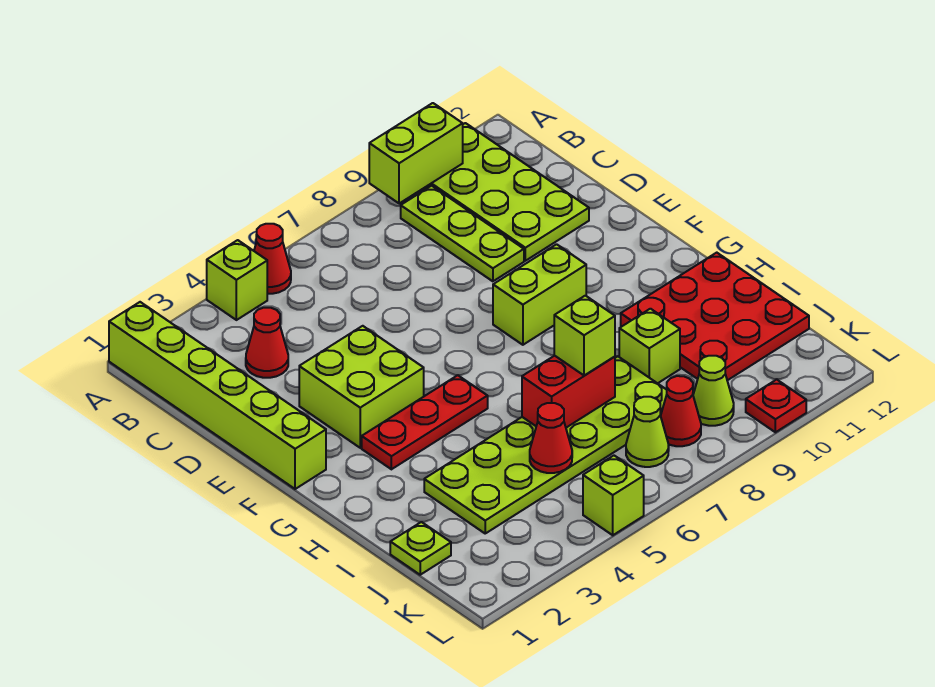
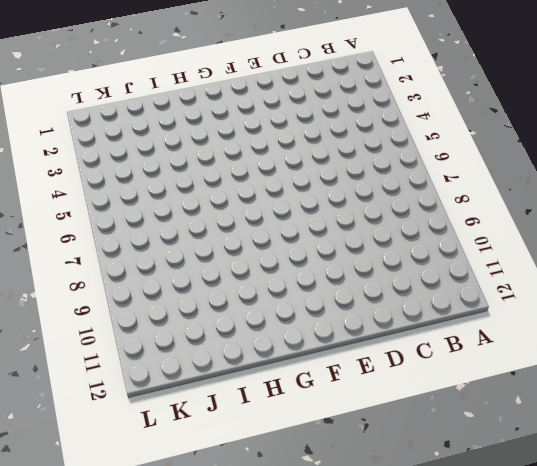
none -> lime brick A1:F1 level 1
none -> lime brick A4 level 1
none -> red cone A5 level 1

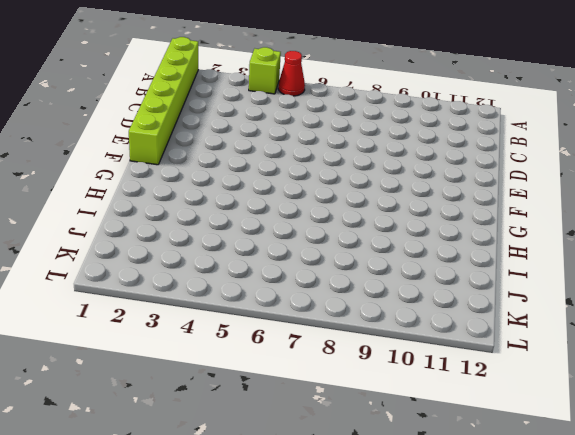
none -> lime plate A10:D11 level 1
none -> lime plate B9:D9 level 1
none -> red cone C3 level 1

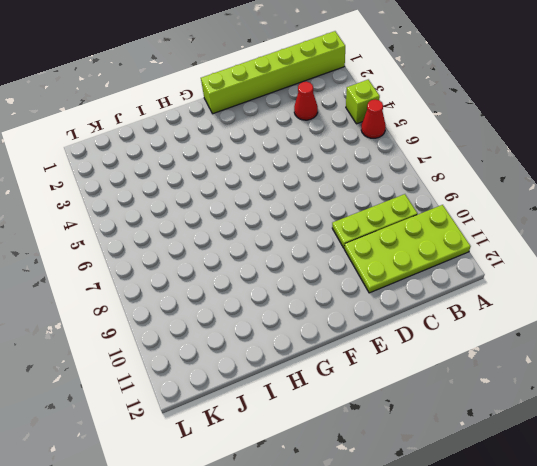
none -> lime brick E3:F4 level 1
none -> lime brick F8:F9 level 1
none -> red plate G3:G5 level 1

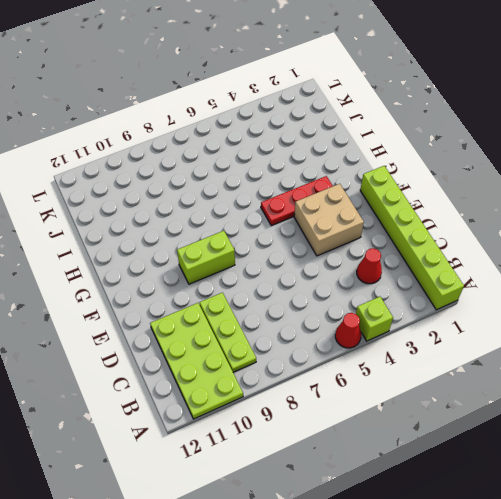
tan brick E3:F4 level 1 -> lime brick E3:F4 level 1
none -> red plate H10:J12 level 1
none -> lime plate I3:J8 level 1
none -> lime brick I9 level 1

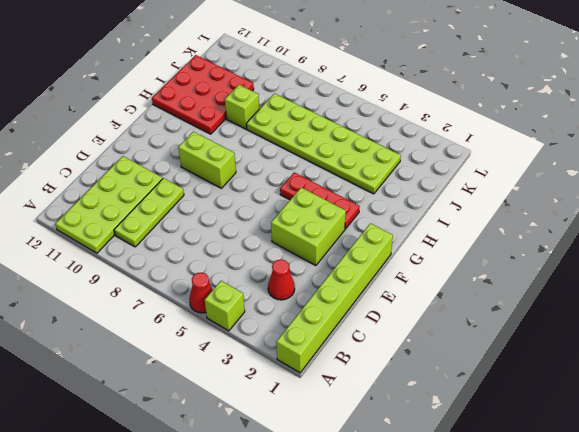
none -> lime plate J1 level 1
none -> lime cone K7 level 1
none -> red cone K8 level 1

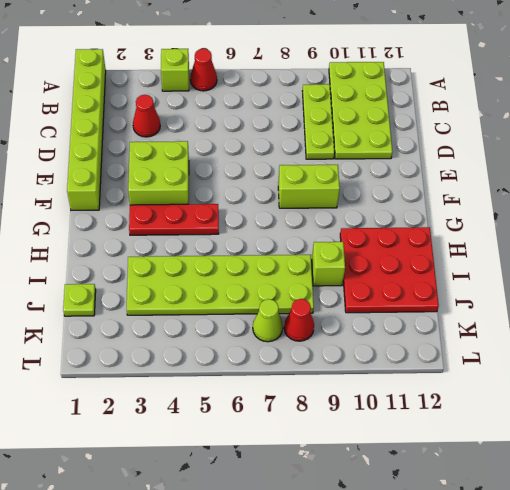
none -> lime cone K9 level 1
none -> lime brick L5 level 1
none -> red plate L10 level 1

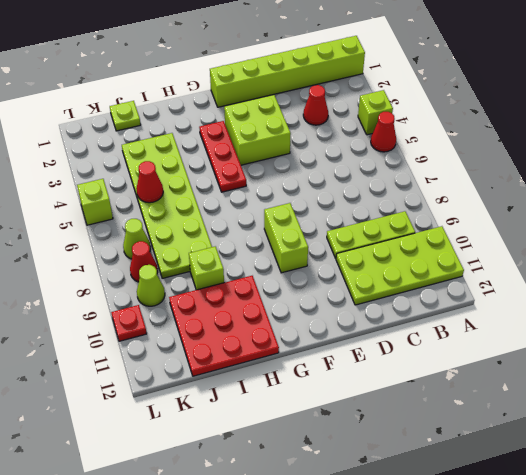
none -> lime brick A9:A10 level 2
none -> red brick I6:I7 level 2
none -> lime brick I7 level 3

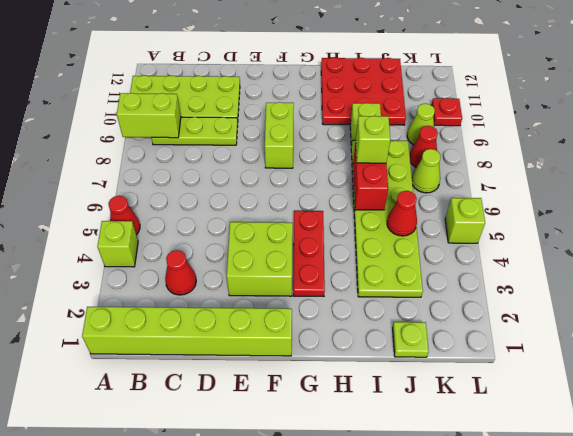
lime brick A9:B9 level 2 -> lime brick A9:A10 level 2

